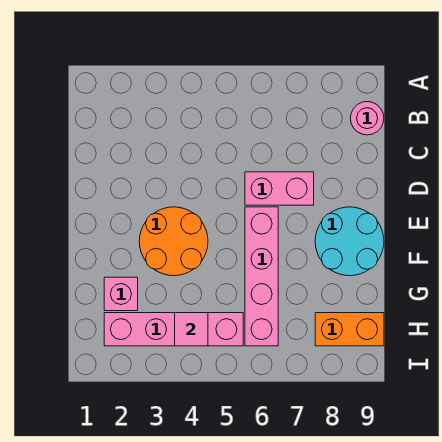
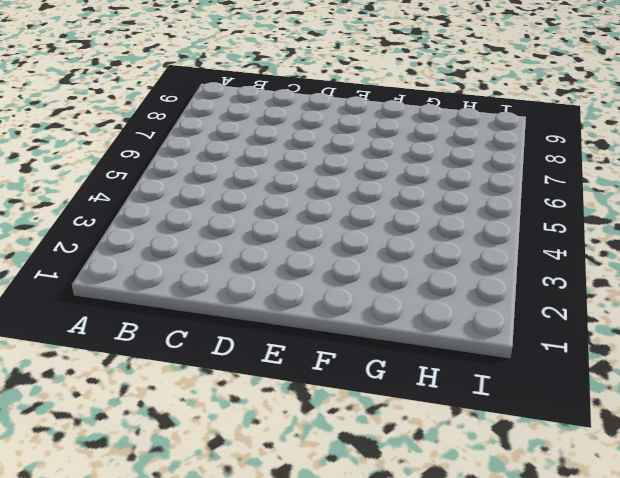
none -> pink round brick B9 level 1
none -> pink brick D6:D7 level 1

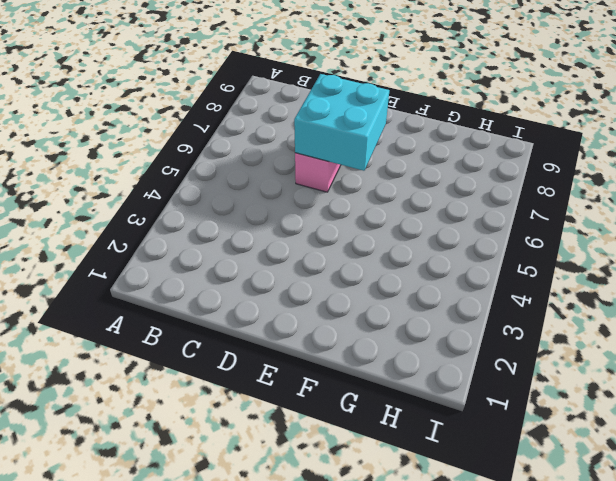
cyan brick D6:E7 level 2 -> none
none -> pink round brick B9 level 1
none -> orange round brick E3:F4 level 1

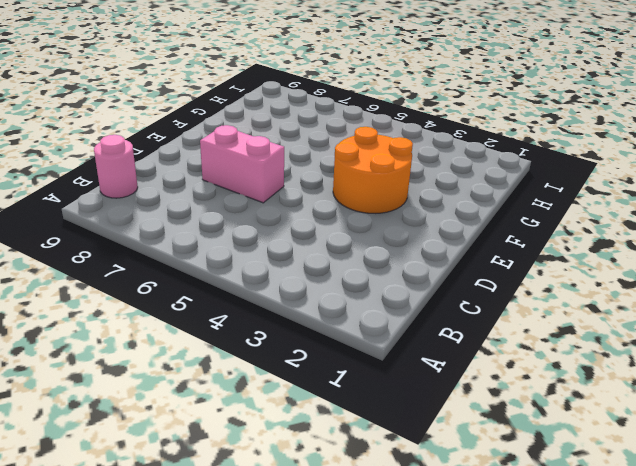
none -> pink brick E6:H6 level 1
none -> cyan round brick E8:F9 level 1

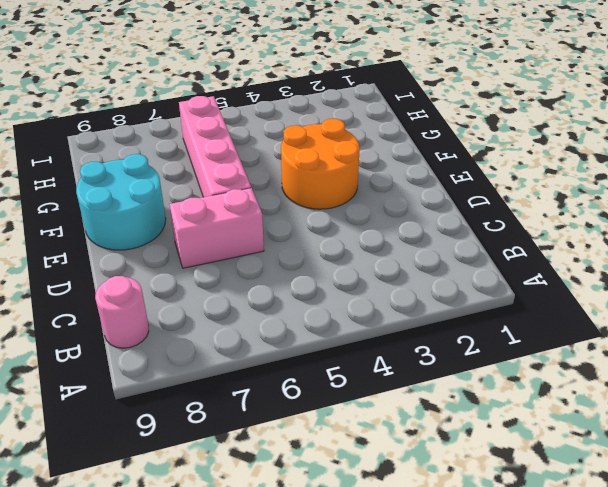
none -> pink brick G2 level 1
none -> pink brick H2:H5 level 1

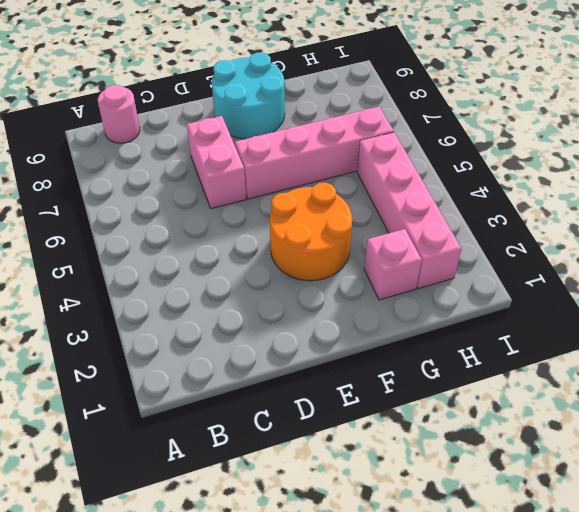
none -> orange brick H8:H9 level 1
none -> pink tile H4 level 2

